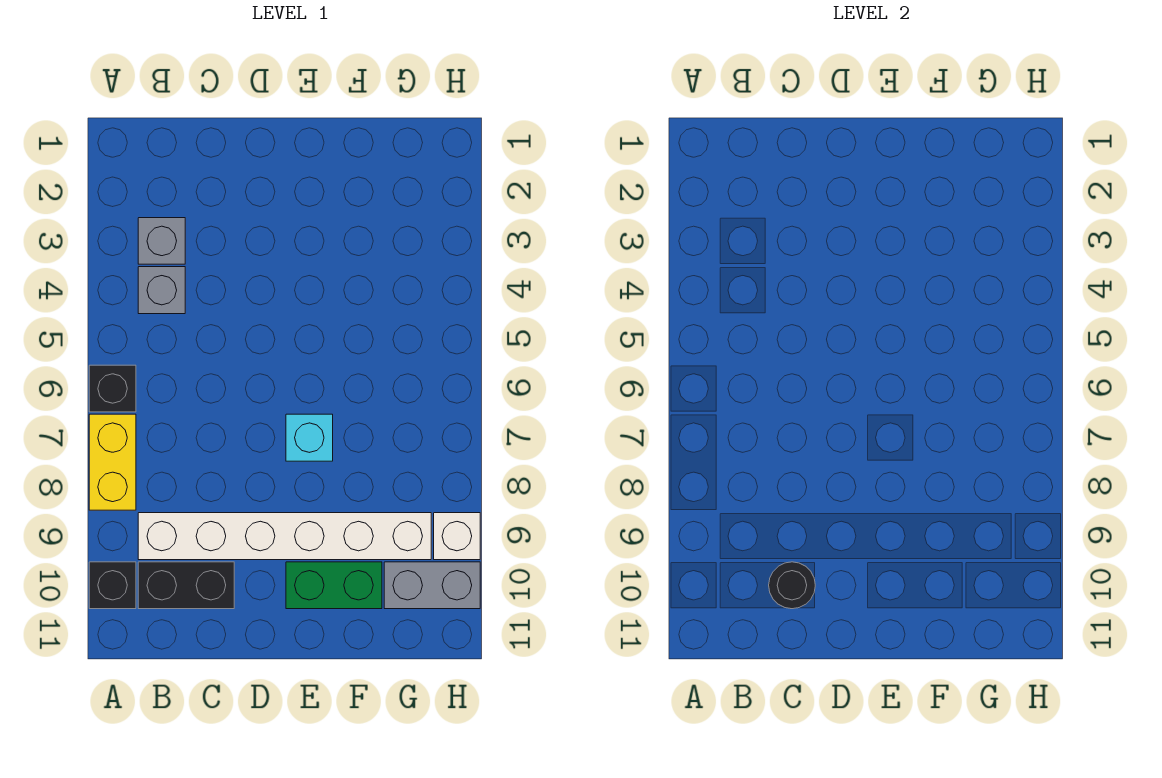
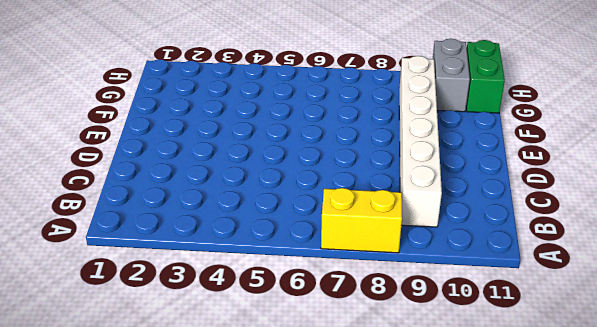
green brick G11:H11 level 1 -> green brick E10:F10 level 1
none -> black brick A6 level 1
none -> black brick A10 level 1
none -> grey brick B3 level 1

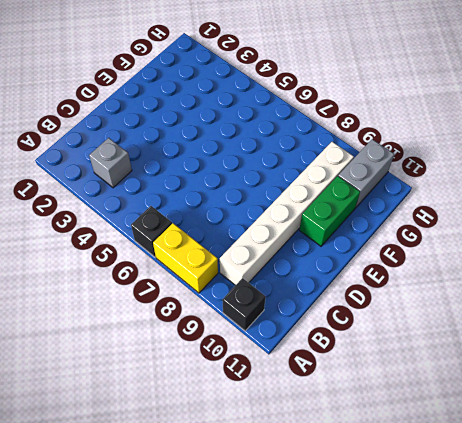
none -> grey brick B4 level 1
none -> black brick B10:C10 level 1
none -> cyan brick E7 level 1

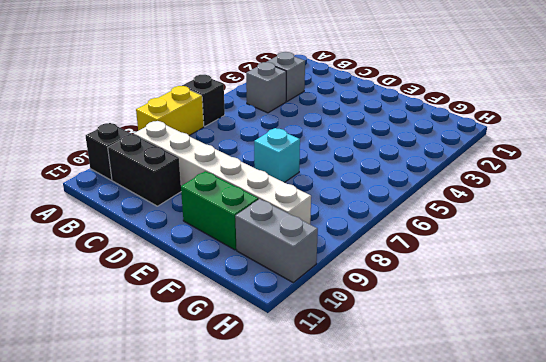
none -> white brick H9 level 1
none -> black round brick C10 level 2

